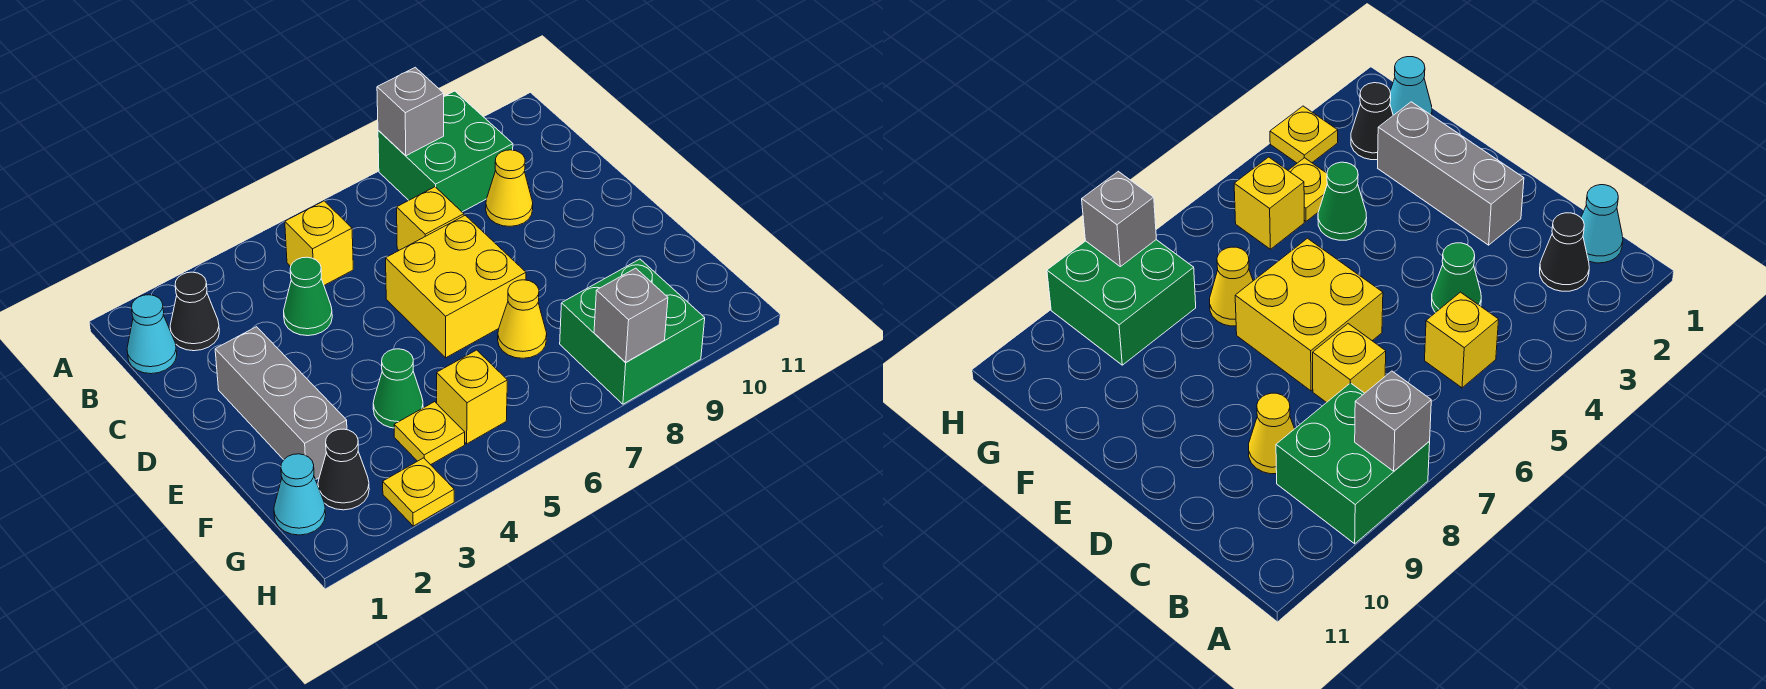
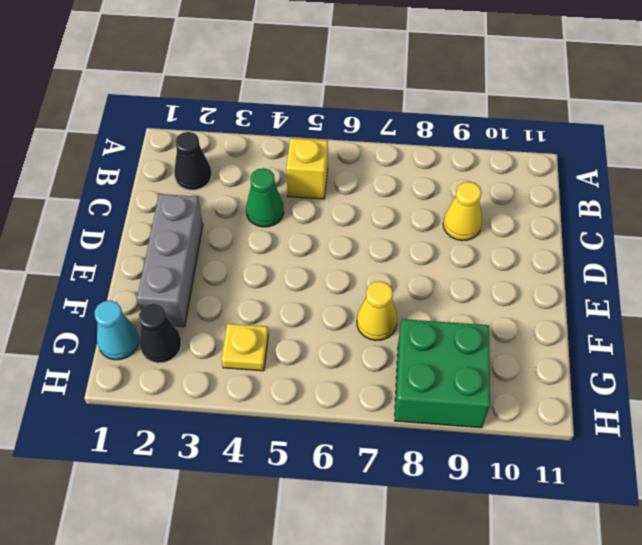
none -> green brick A8:B9 level 1
none -> cyan cone B1 level 1
none -> yellow brick C7 level 1

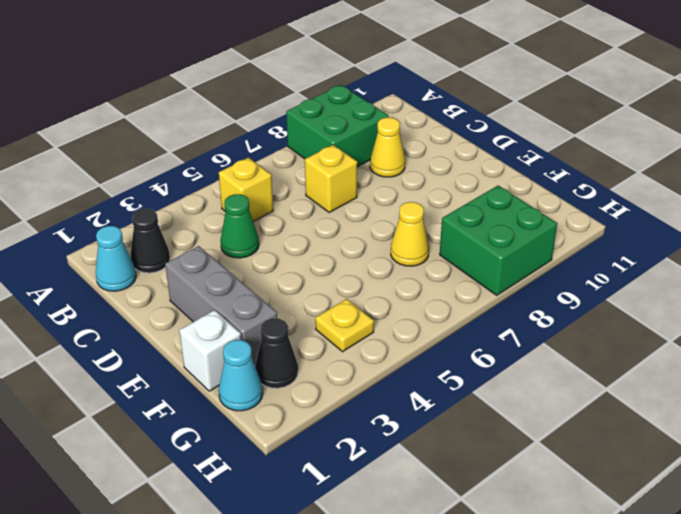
white brick F1 level 1 -> none
none -> yellow brick D6:E7 level 1
none -> green cone F4 level 1
none -> yellow brick G5 level 1

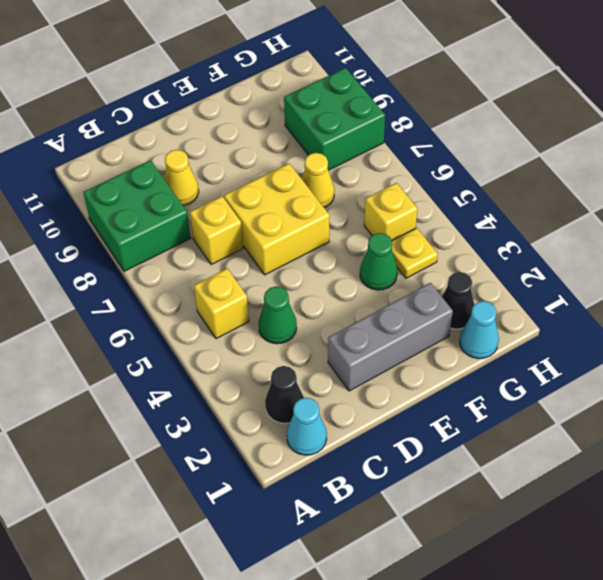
none -> yellow plate H3 level 1
none -> grey brick A8 level 2
none -> grey brick H8 level 2

